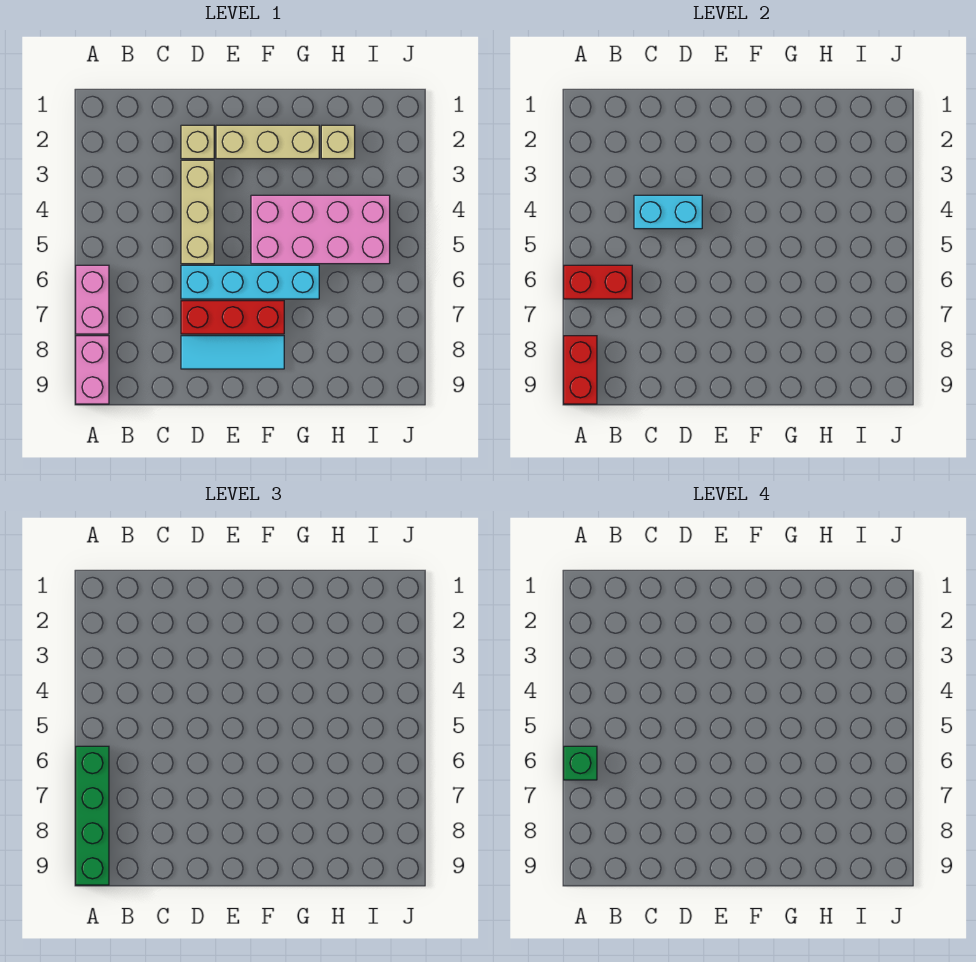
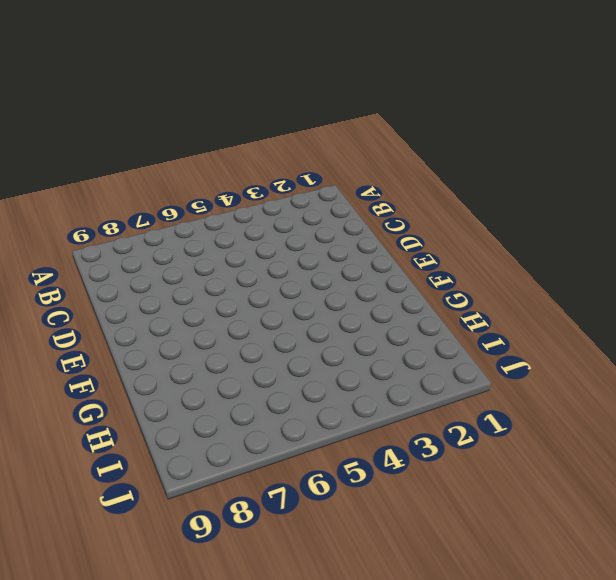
none -> pink brick A6:A7 level 1
none -> pink brick A8:A9 level 1
none -> tan brick D2 level 1

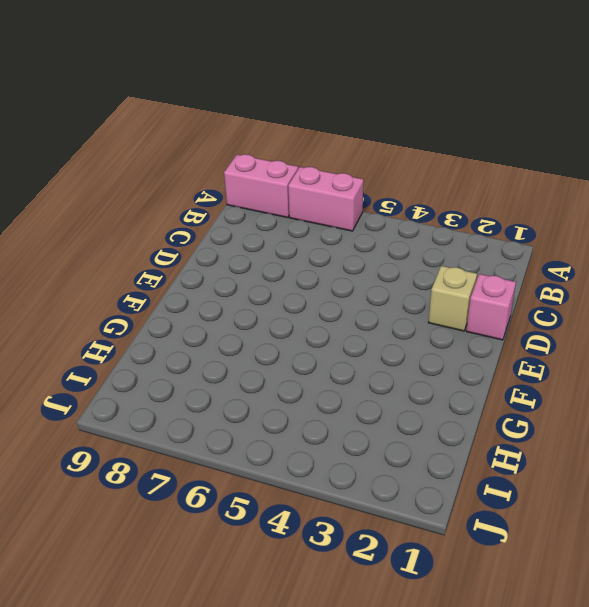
pink brick D1 level 1 -> none
none -> tan brick D3:D5 level 1
none -> cyan brick D6:G6 level 1
none -> red brick D7:F7 level 1

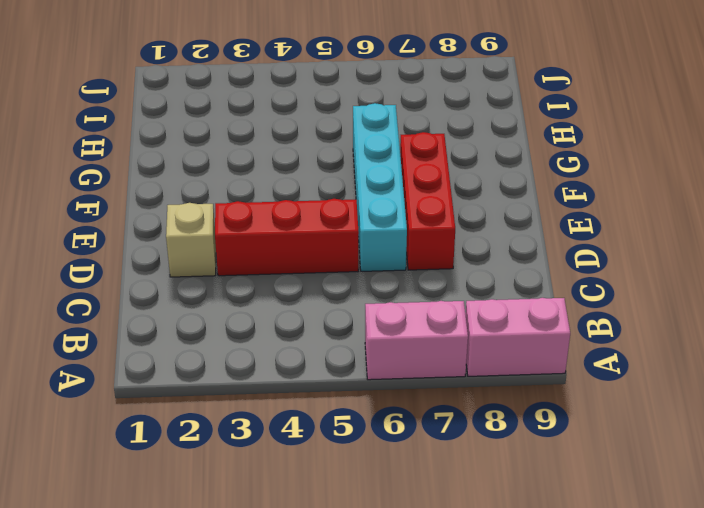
red brick D3:D5 level 1 -> tan brick D3:D5 level 1
none -> cyan tile D8:F8 level 1
none -> tan brick E2:G2 level 1
none -> pink brick F4:I5 level 1

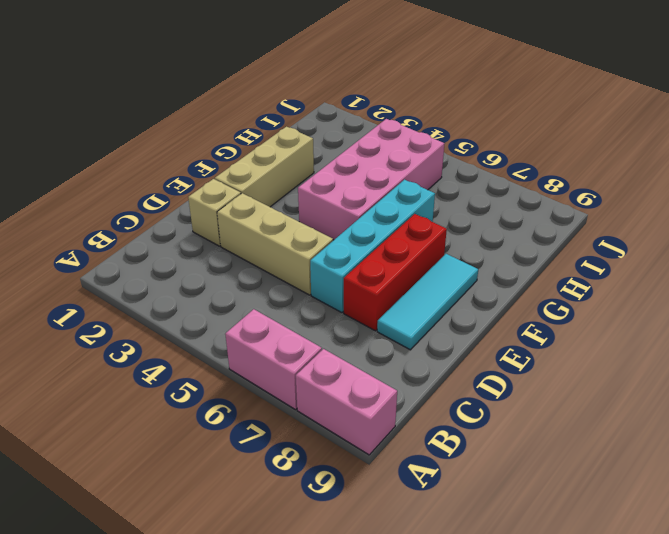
none -> tan brick H2 level 1
none -> red brick A6:B6 level 2
none -> red brick A8:A9 level 2

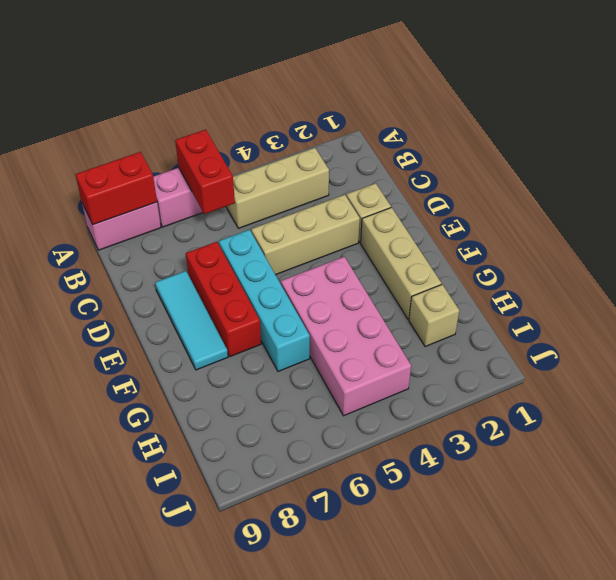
tan brick B3:B5 level 1 -> none
none -> cyan brick C4:D4 level 2
none -> green brick A6:A9 level 3
none -> green brick A6 level 4

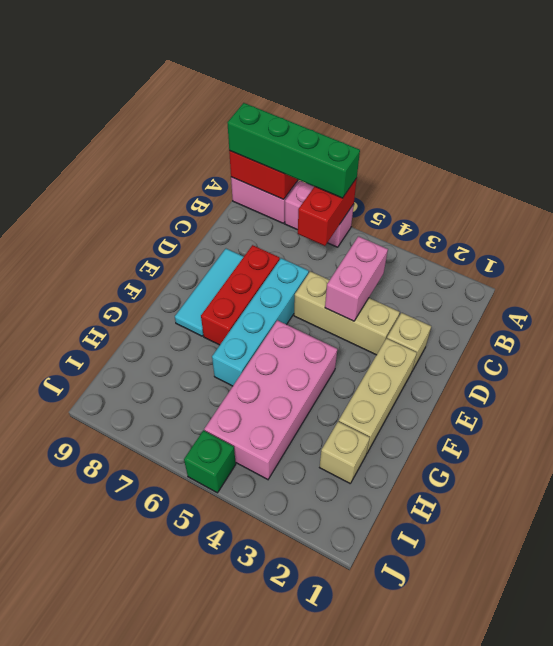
pink brick C4:D4 level 2 -> cyan brick C4:D4 level 2
green brick J5 level 1 -> green brick A6 level 4

